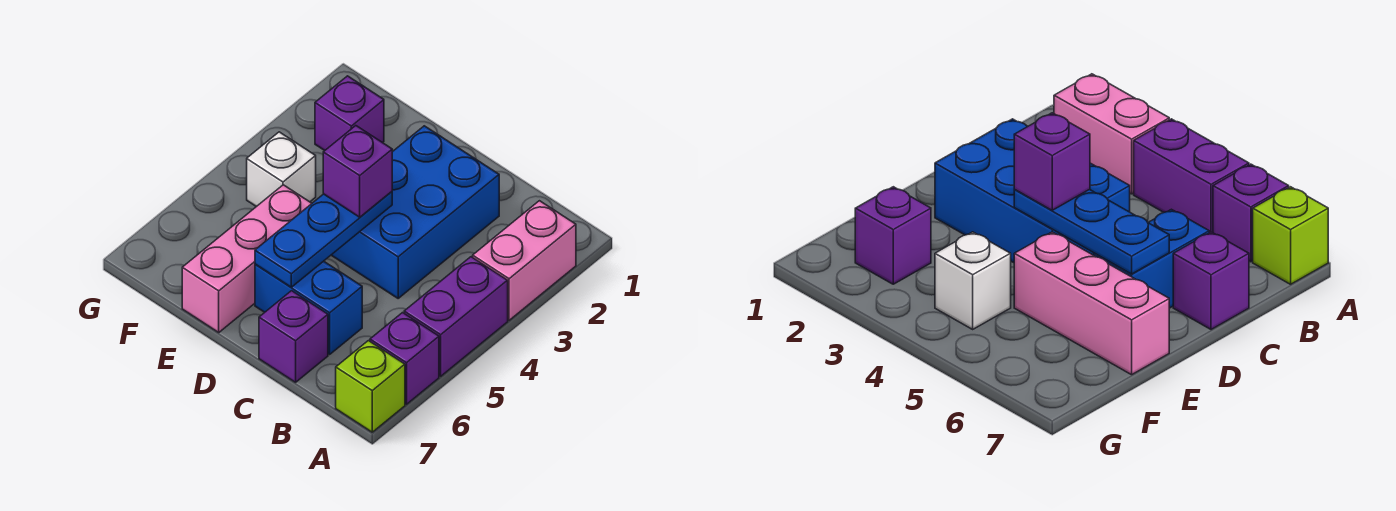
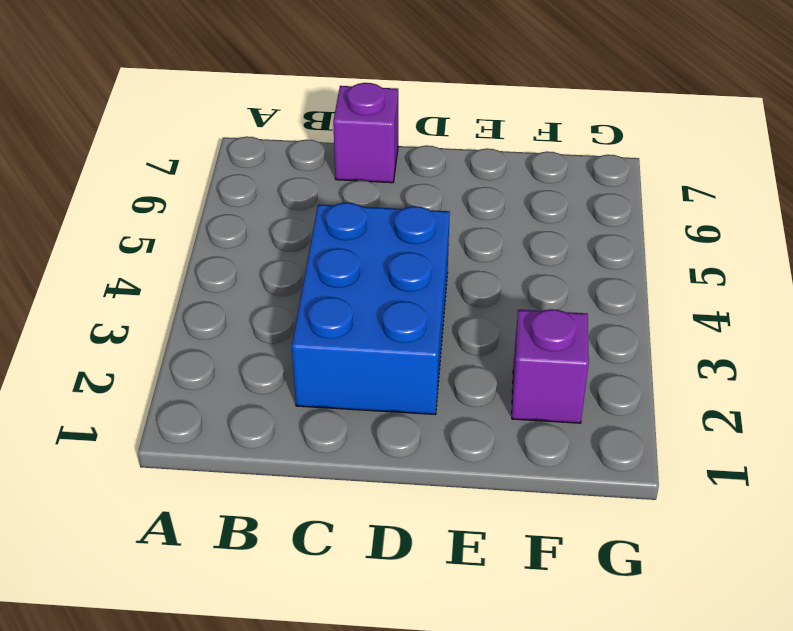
none -> pink brick A2:A3 level 1
none -> purple brick A4:A5 level 1
none -> purple brick A6 level 1

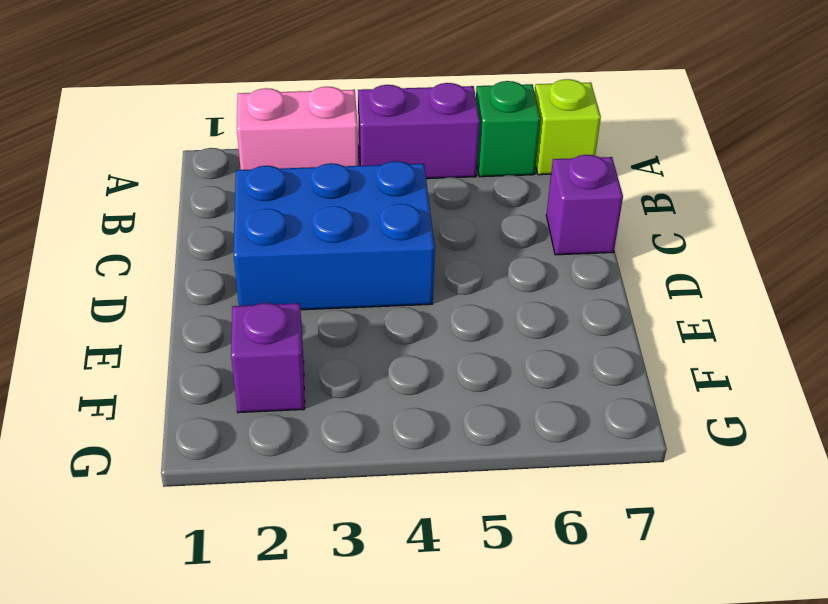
green brick A6 level 1 -> purple brick A6 level 1
none -> blue brick C6:D6 level 1
none -> pink brick E5:E7 level 1
none -> white brick F4 level 1

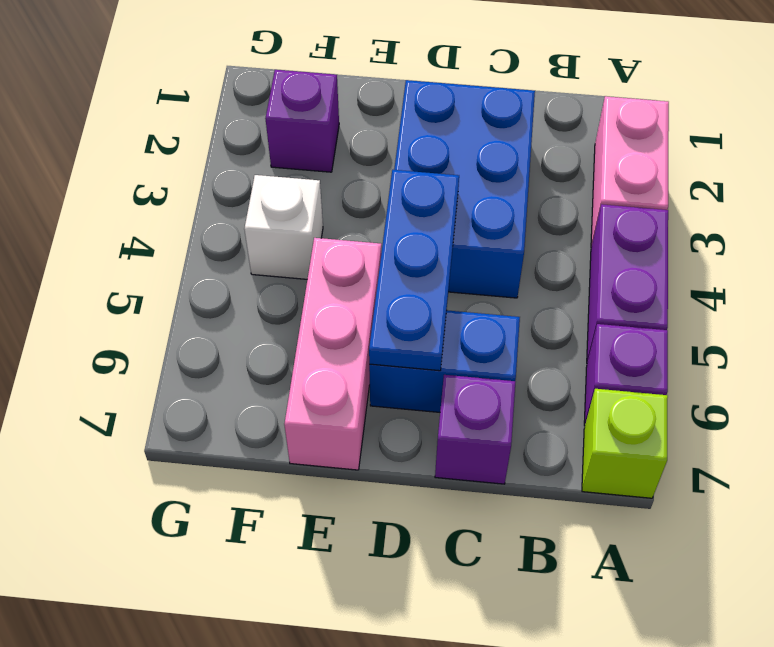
none -> purple brick D4 level 3

